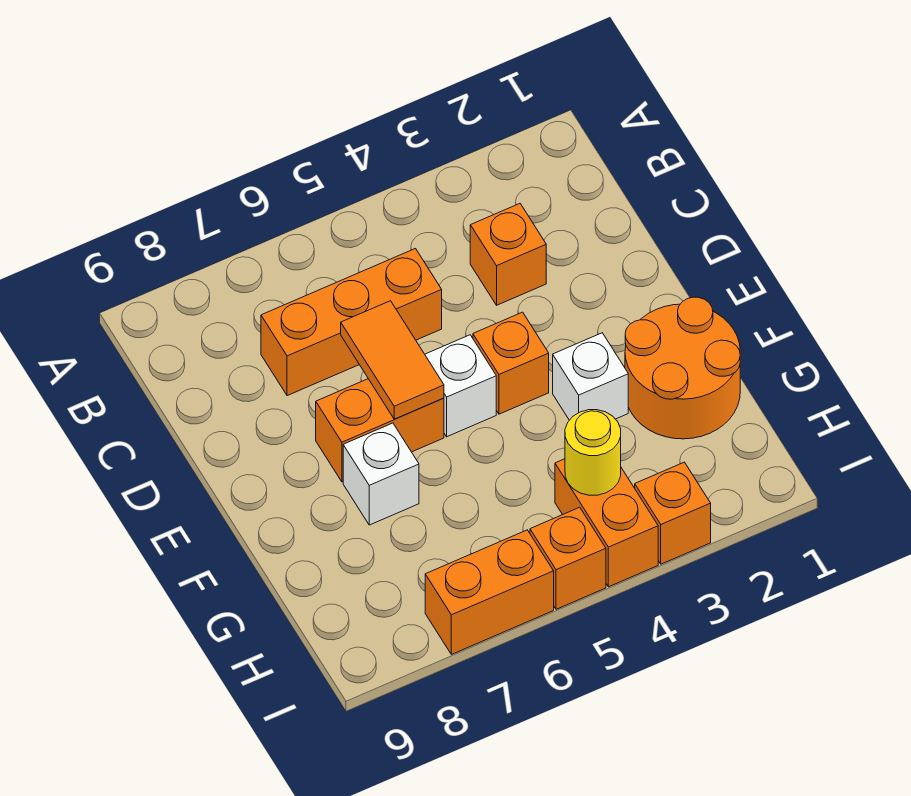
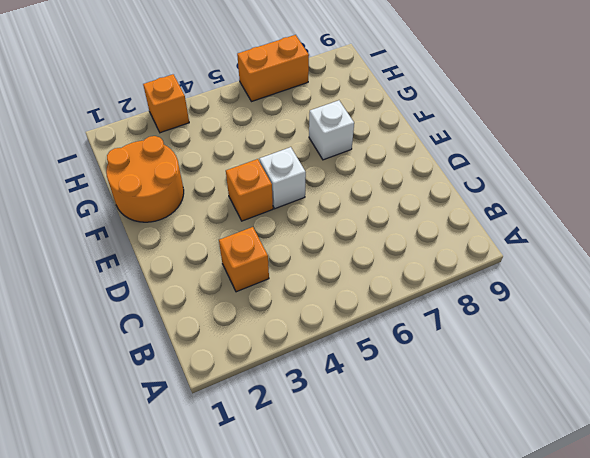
none -> orange brick C5:C7 level 1
none -> orange brick E6:E7 level 1
none -> white brick F3 level 1

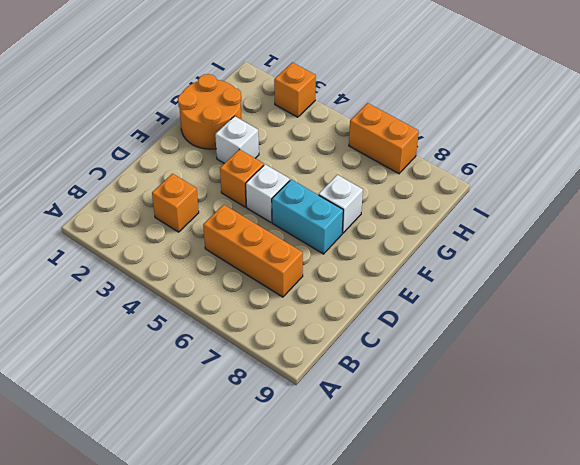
cyan brick E6:E7 level 1 -> orange brick E6:E7 level 1
none -> orange brick H4:I4 level 1
none -> orange brick I5 level 1
none -> orange tile D6:E6 level 2

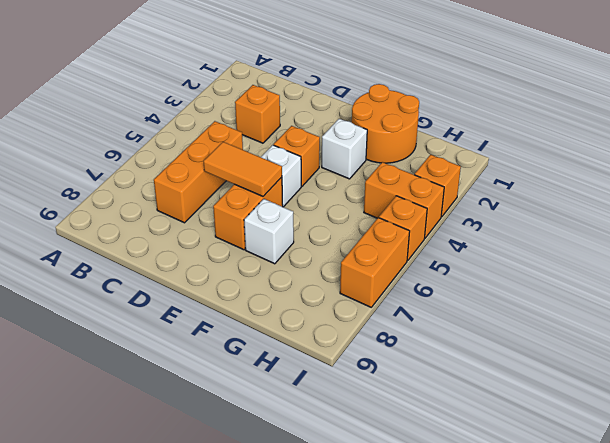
none -> yellow round brick H4 level 2

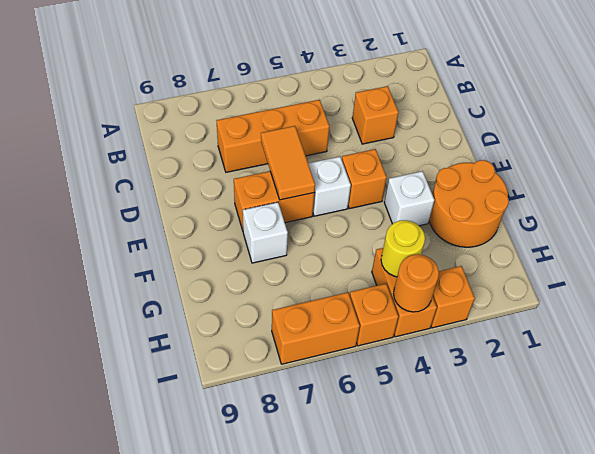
orange round brick I4 level 2 -> none

